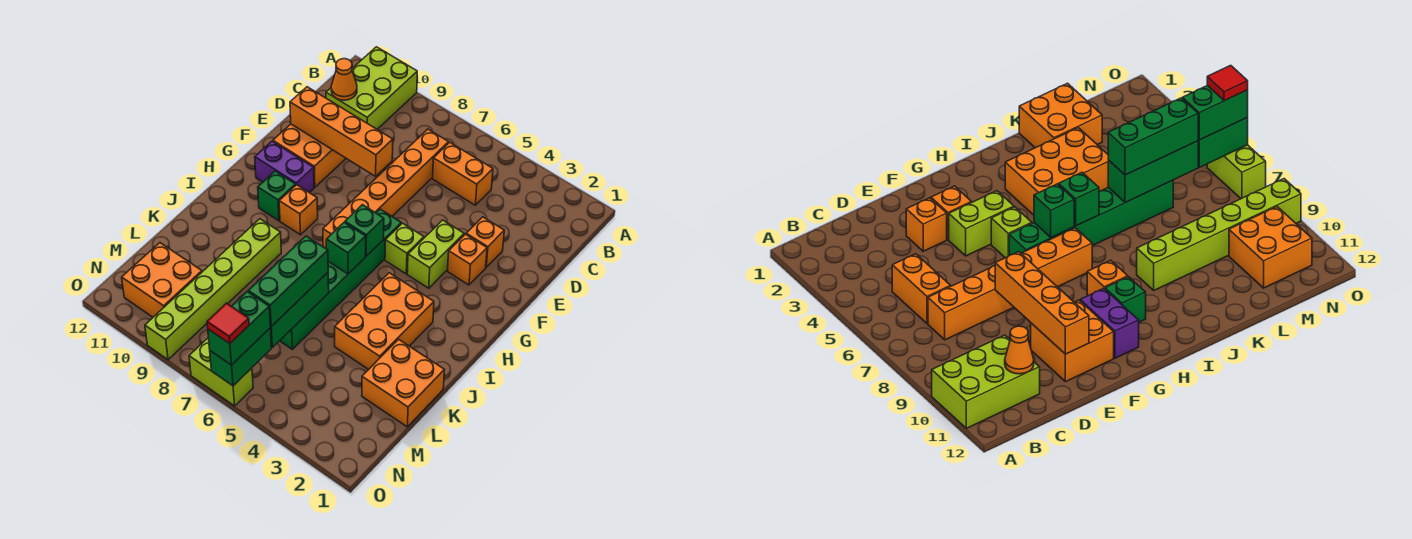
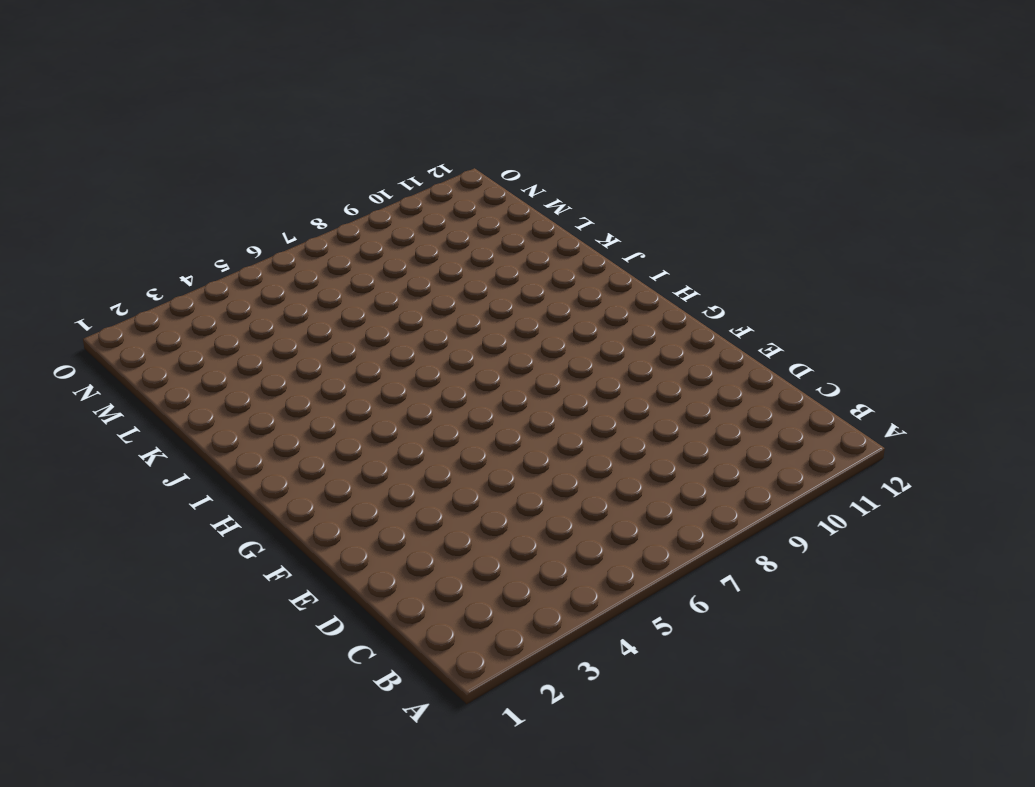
none -> lime brick A10:C11 level 1
none -> orange brick C5:C6 level 1
none -> orange brick C7:H7 level 1

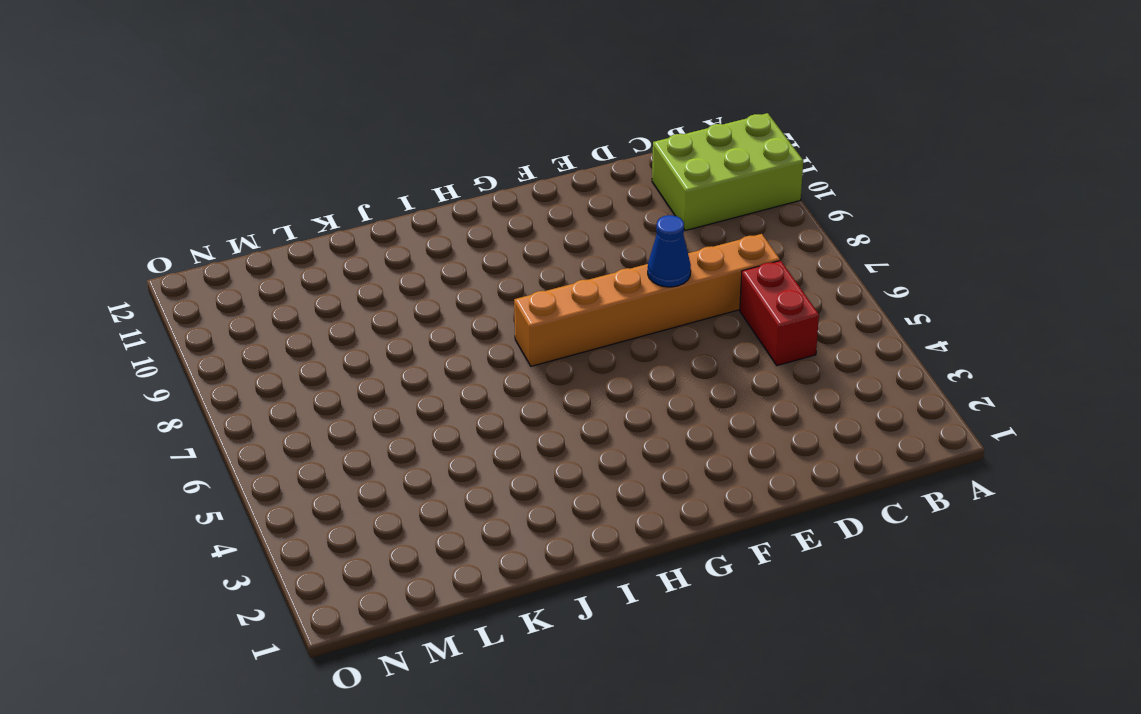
red brick C5:C6 level 1 -> orange brick C5:C6 level 1
blue cone E7 level 2 -> none
none -> orange brick E3 level 1
none -> orange brick E10:F11 level 1
none -> orange brick F3 level 1

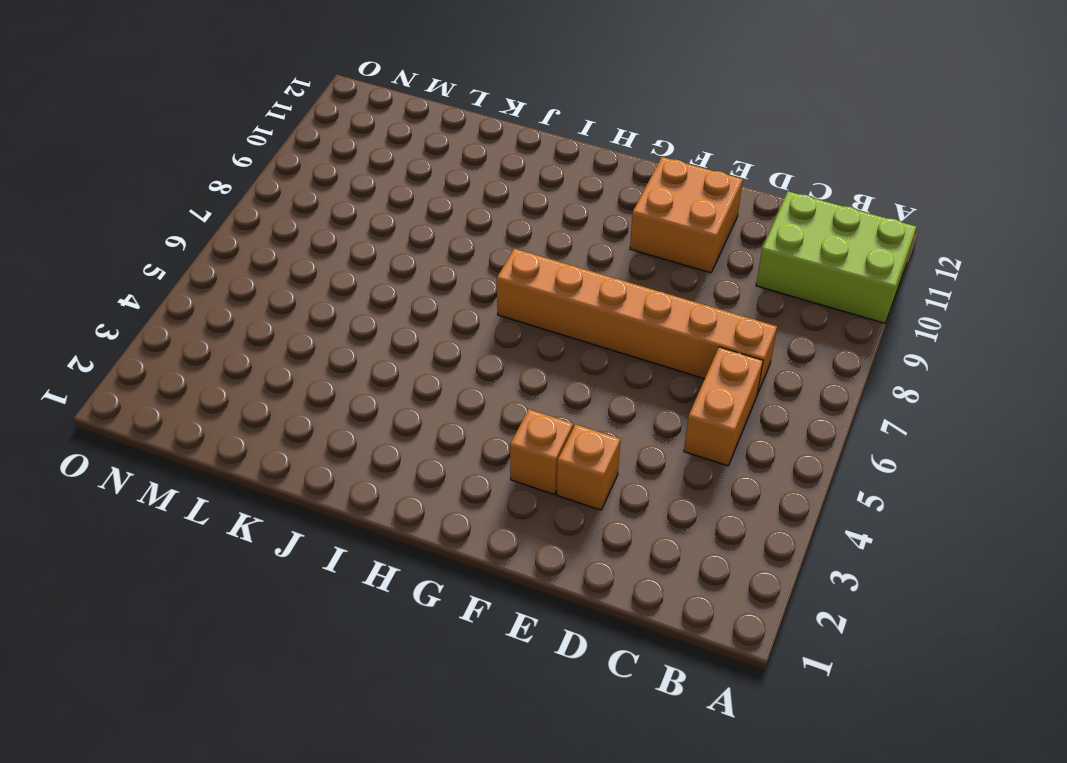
none -> lime brick F4:G4 level 1
none -> lime brick G5 level 1
none -> green brick G6:L6 level 1

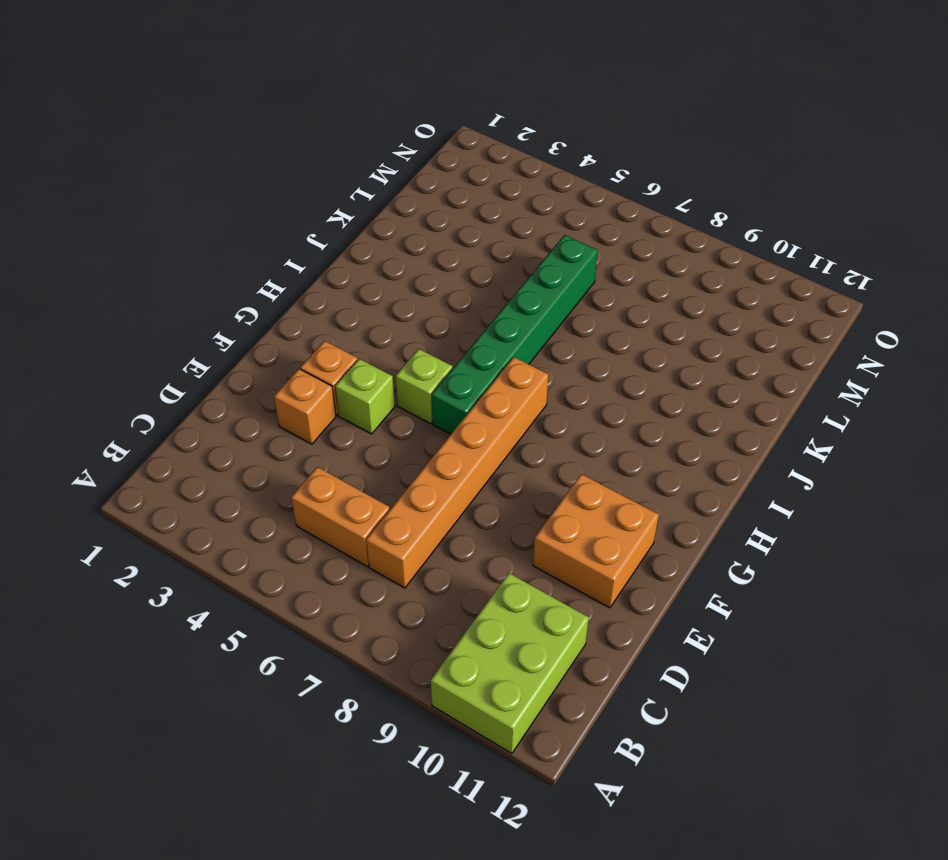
lime brick F4 level 1 -> lime brick F4:G4 level 1
none -> purple brick G10:G11 level 1
none -> orange brick H9 level 1
none -> green brick H10 level 1

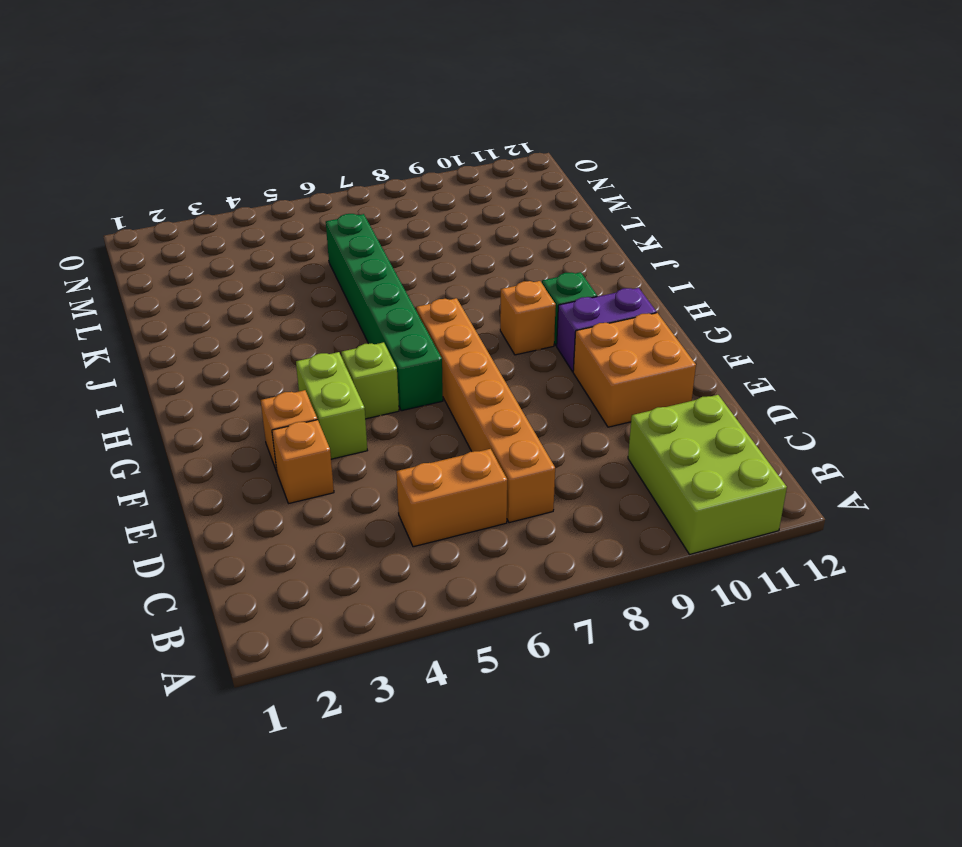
none -> orange brick I3:K4 level 1
none -> lime brick J9:O9 level 1
none -> orange brick K1:L2 level 1

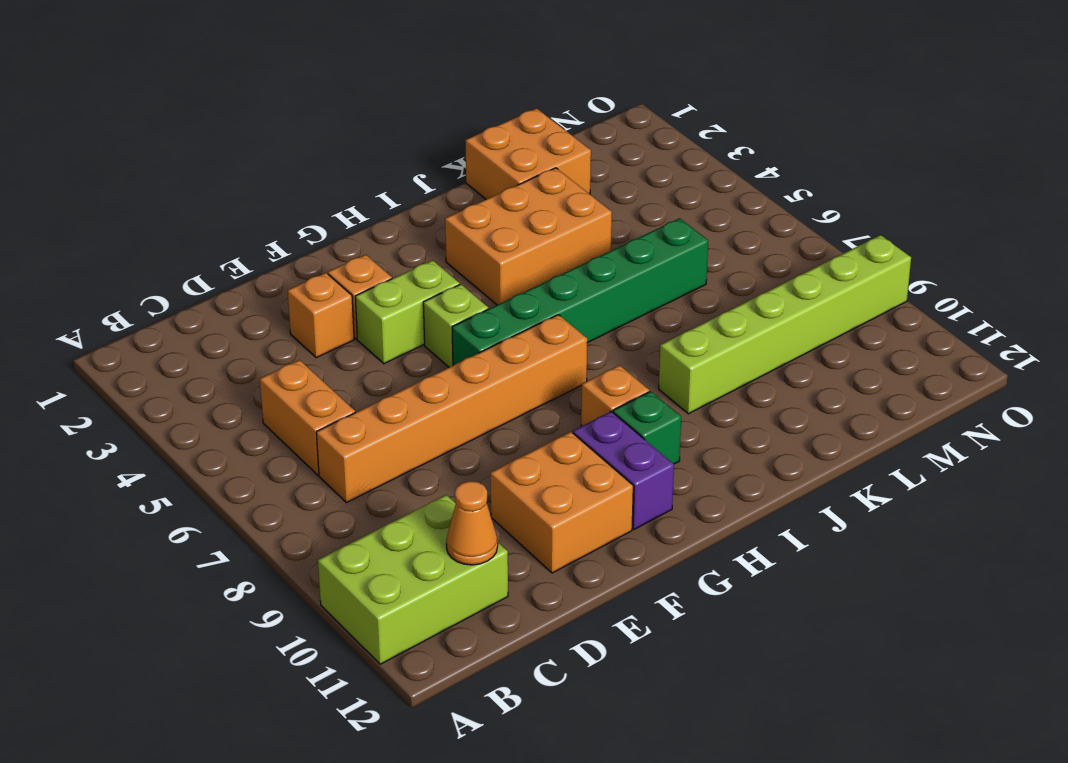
none -> orange brick M10:N11 level 1
none -> lime brick O6:O7 level 1
none -> orange brick E8:E11 level 2

